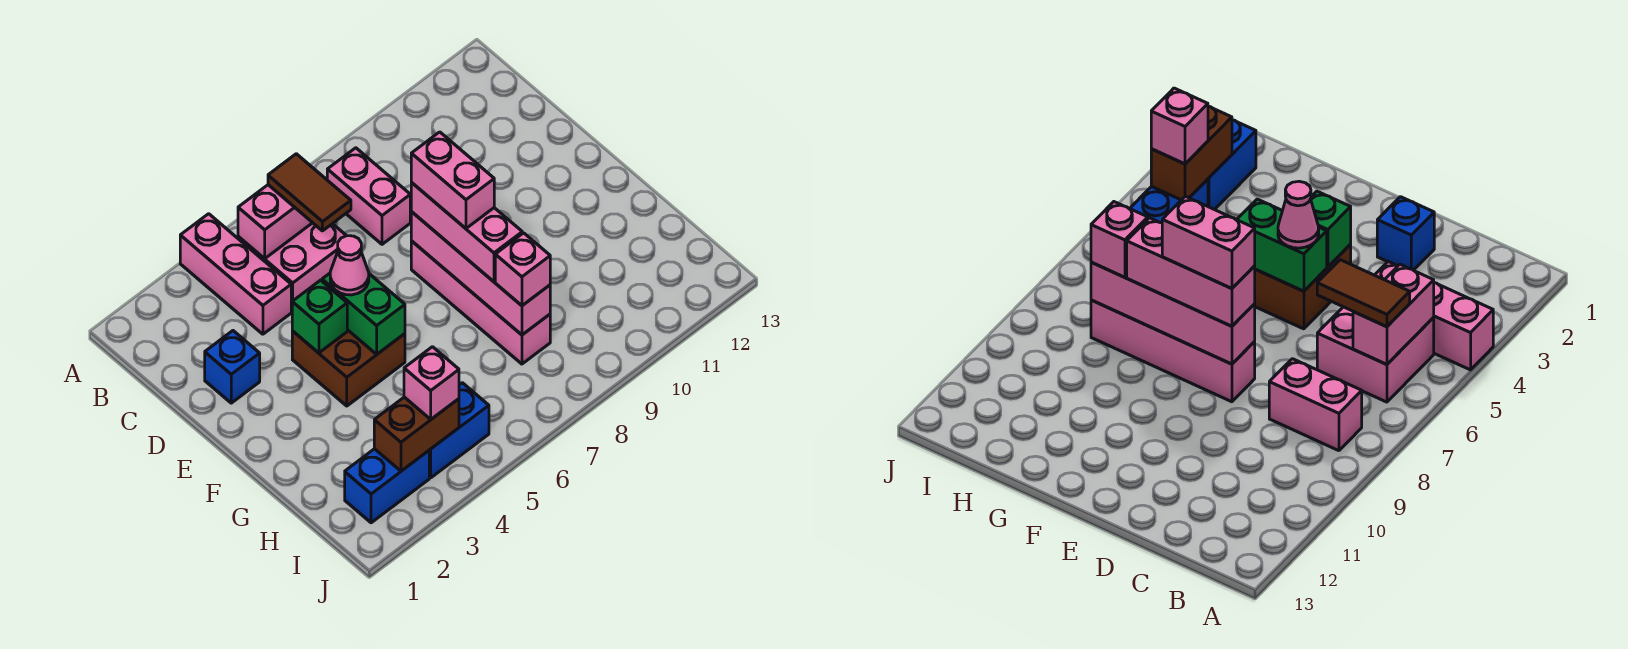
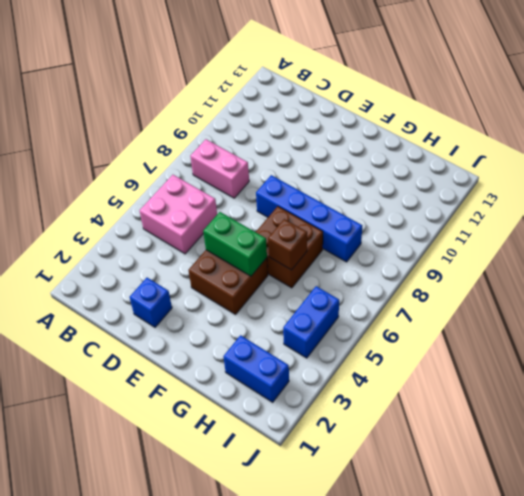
blue brick E8:H8 level 1 -> pink brick E8:H8 level 1
brown brick F6:G7 level 1 -> none
brown brick G6 level 2 -> none
blue brick H2:I2 level 1 -> blue brick I2:I3 level 1
none -> pink brick A4:C4 level 1
none -> pink brick B5:B6 level 2
none -> green brick E4 level 2

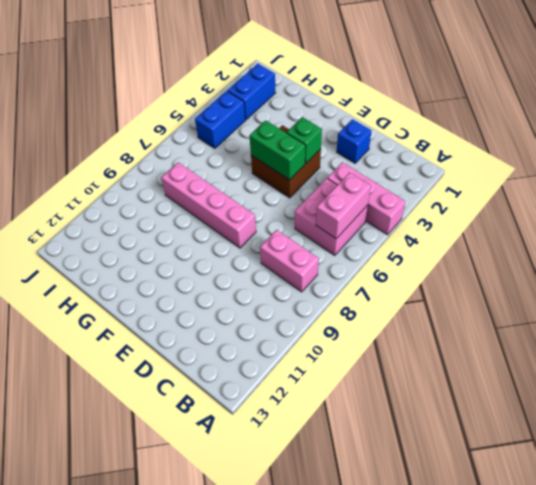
none -> pink brick E8:H8 level 2
none -> brown brick I3:I4 level 2
none -> brown tile B6:C6 level 3

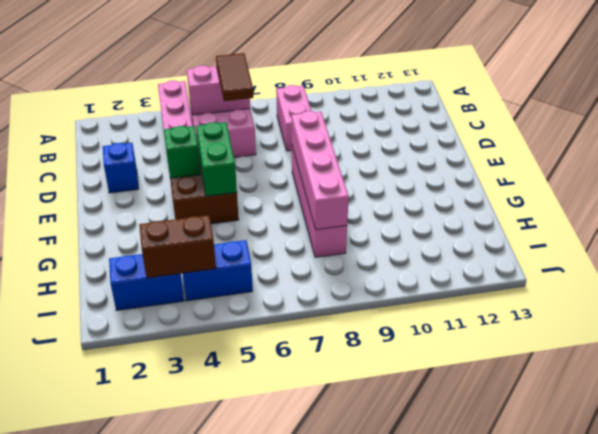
none -> pink cone E5 level 3
none -> pink brick E8:G8 level 3
none -> pink brick H8 level 3

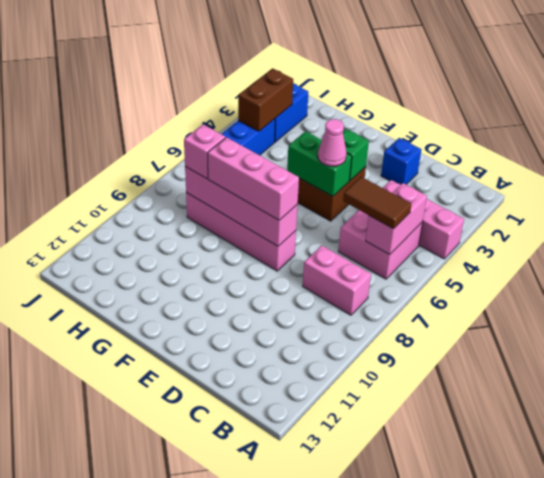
none -> pink brick I4 level 3
none -> pink brick E8:F8 level 4

